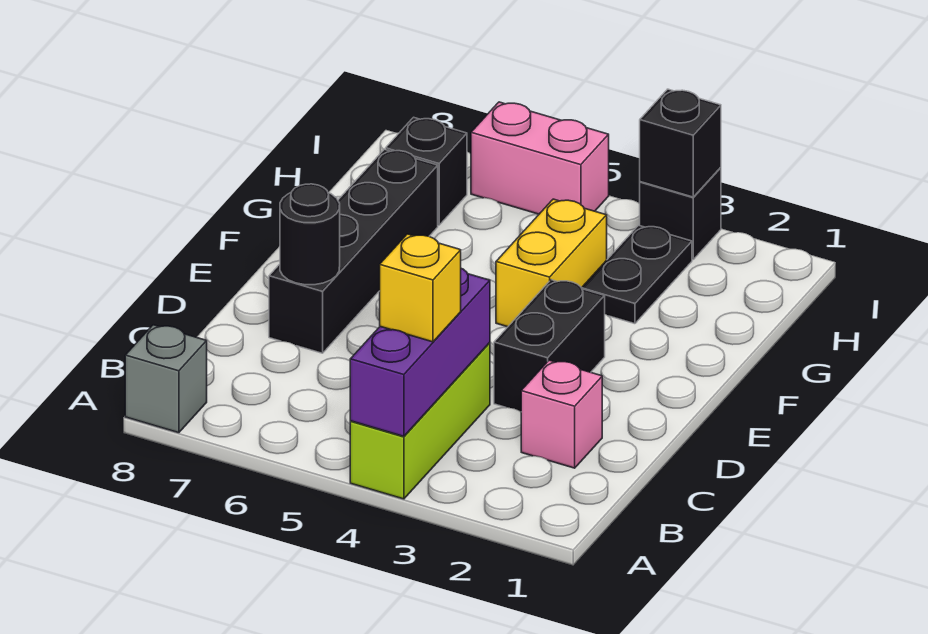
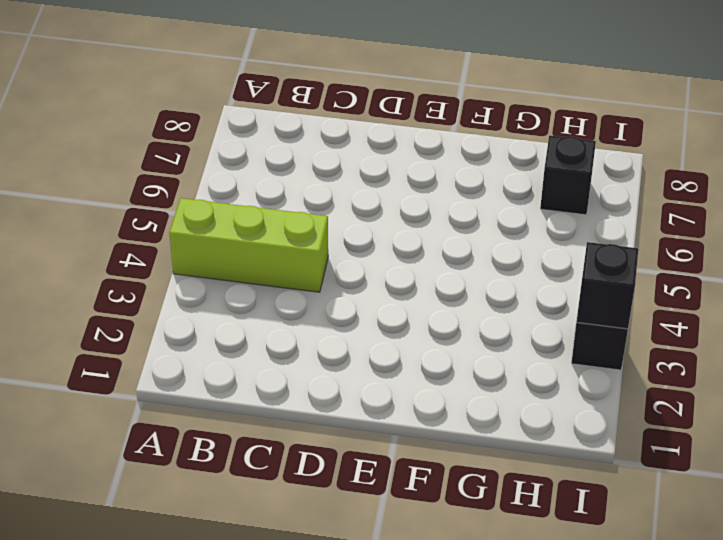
none -> grey brick A8 level 1
none -> pink brick C2 level 1
none -> black brick D3:E3 level 1

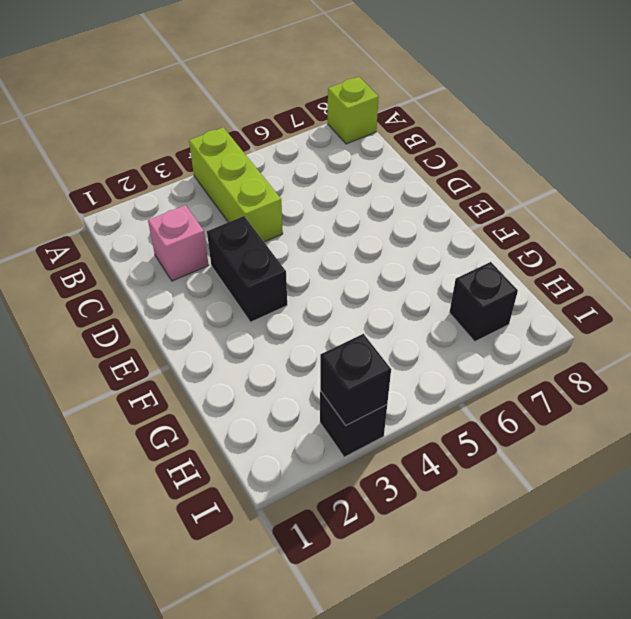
lime brick A8 level 1 -> grey brick A8 level 1
none -> black brick D7:G7 level 1
none -> yellow brick F4:G4 level 1
none -> black plate G3:H3 level 1

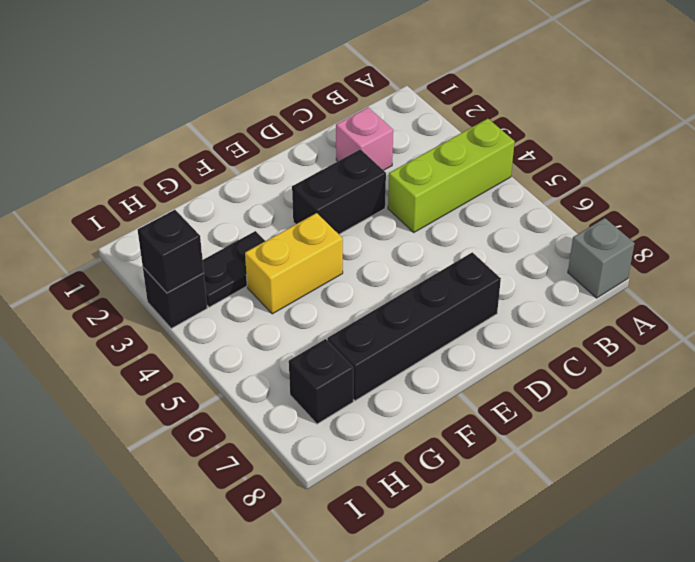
none -> pink brick I5:I6 level 1
none -> purple brick A4:C4 level 2
none -> black round brick D7 level 2

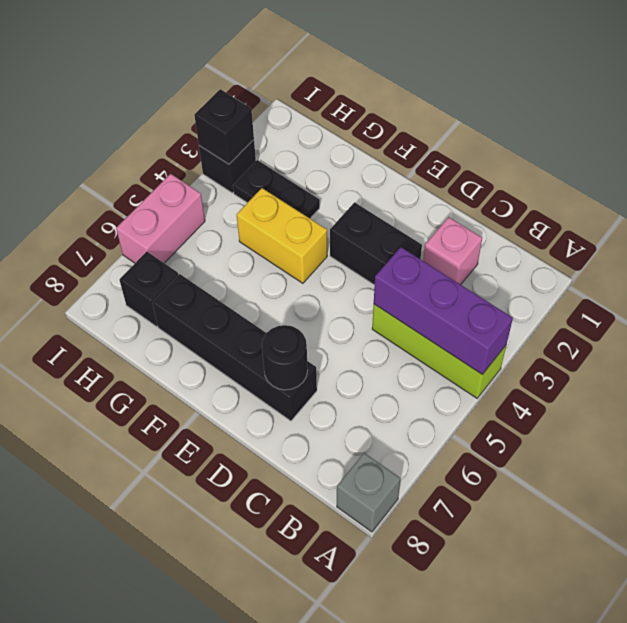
none -> yellow brick B4 level 3

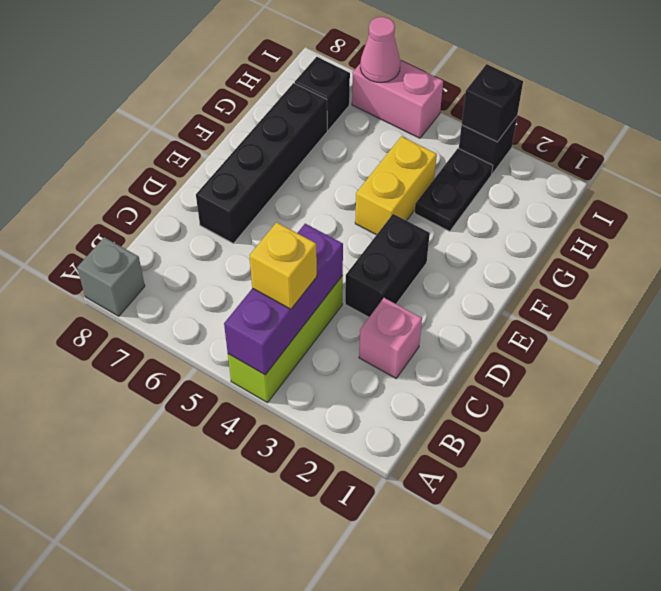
pink cone I6 level 2 -> none
none -> black round brick D7 level 2

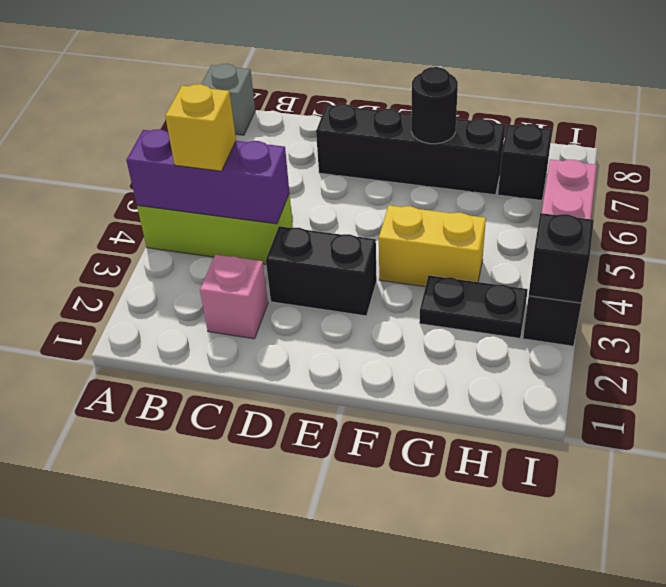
black round brick F7 level 2 -> black round brick D7 level 2

